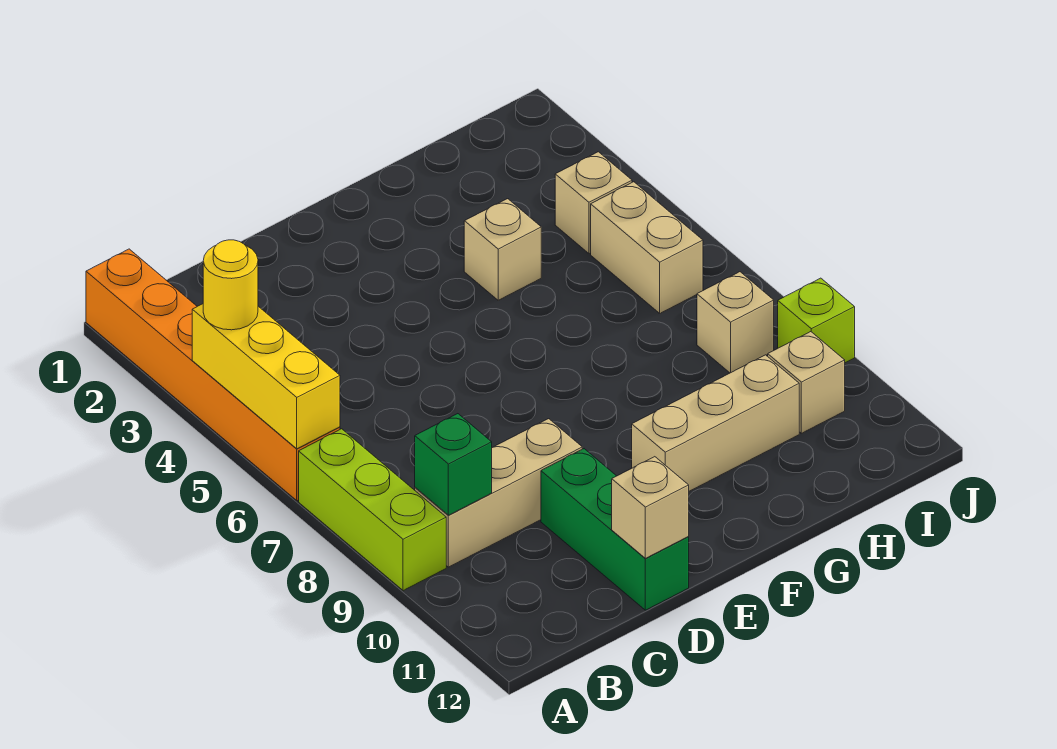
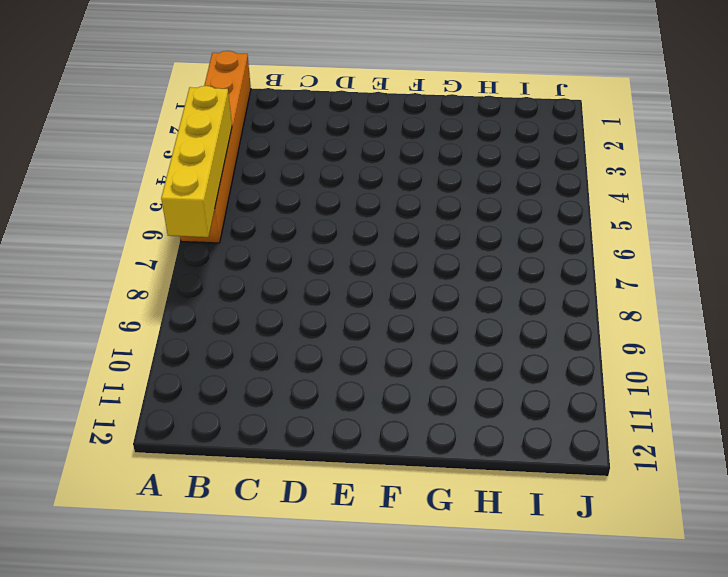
yellow brick A4:A7 level 2 -> yellow brick A4:A6 level 2
none -> lime brick A7:A9 level 1
none -> tan brick B9:D9 level 1
none -> green brick D10:D12 level 1

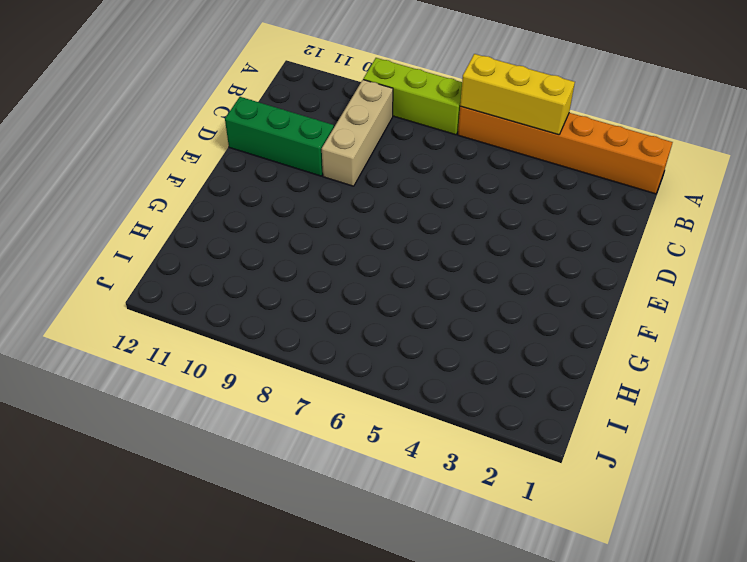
none -> tan brick F10:H10 level 1
none -> tan brick G4 level 1
none -> tan brick I4 level 1

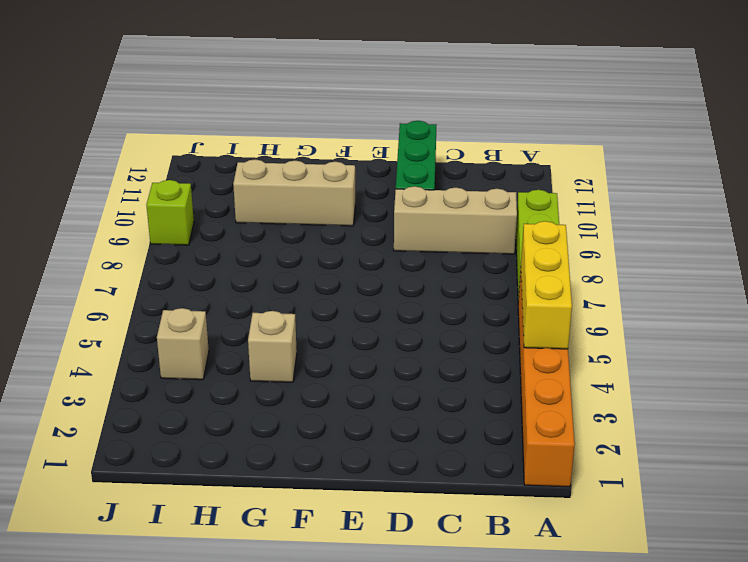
none -> tan brick I5:I6 level 1
none -> tan brick I8 level 1
none -> tan brick I10 level 1

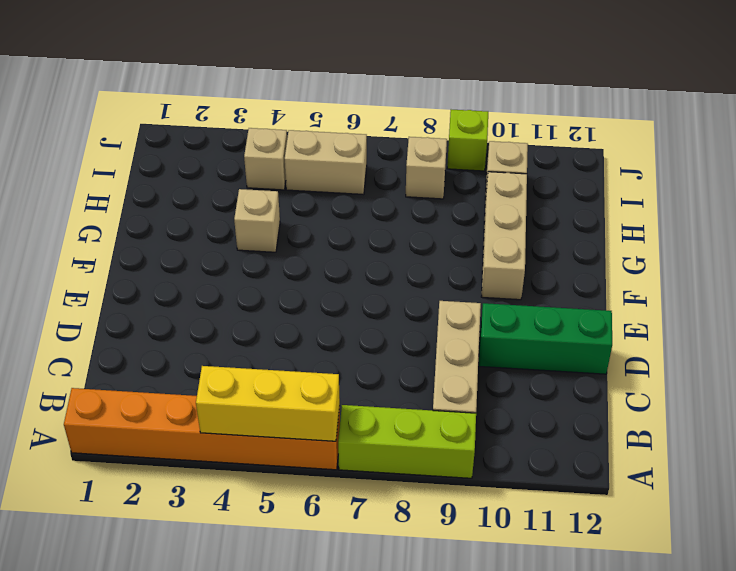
none -> green brick B9 level 2
none -> tan brick D12 level 2
none -> yellow round brick A4 level 3

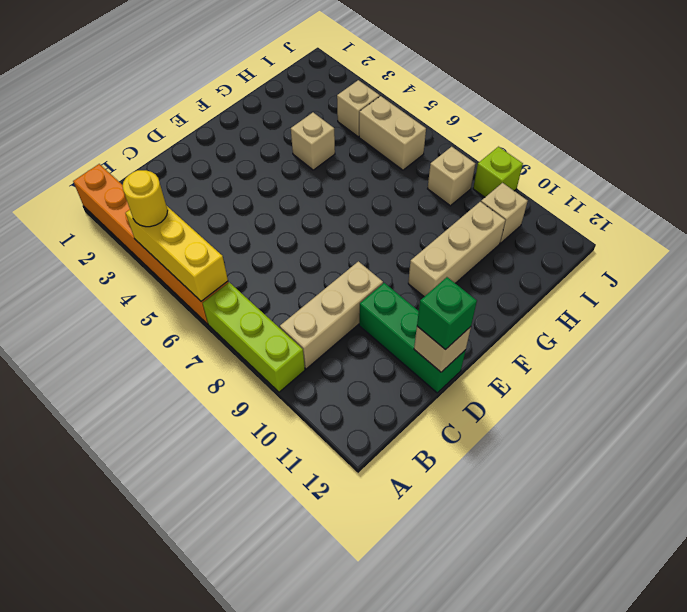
green brick D12 level 3 -> green brick B9 level 2

